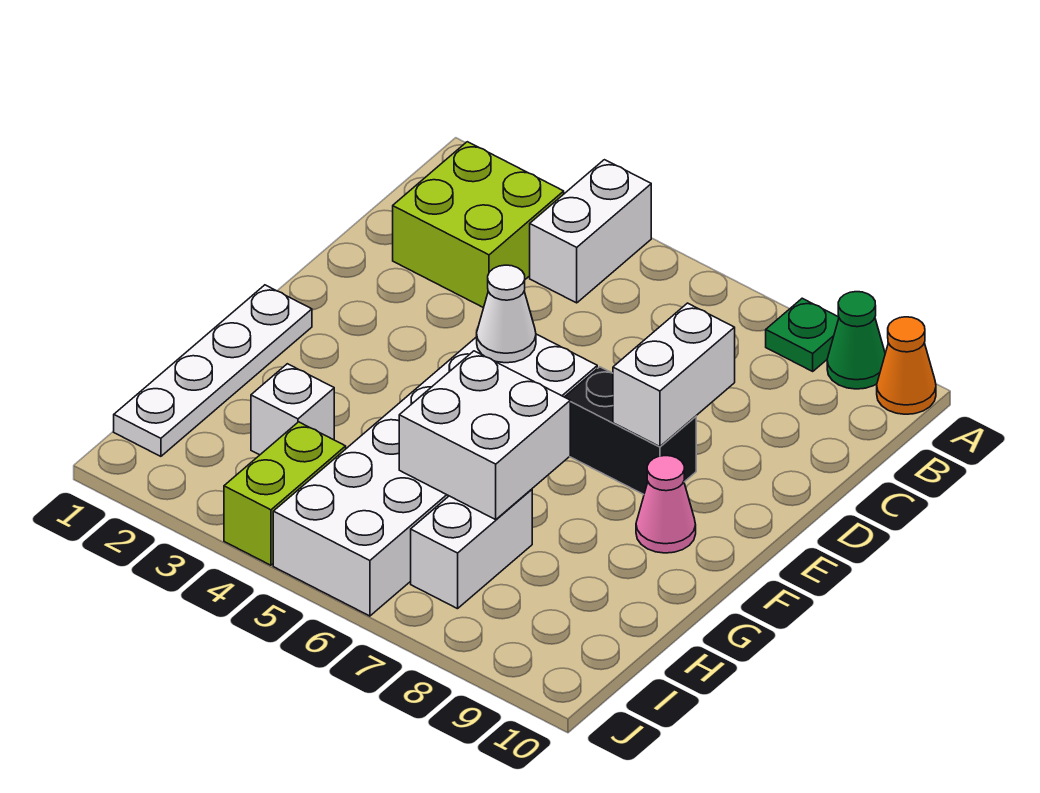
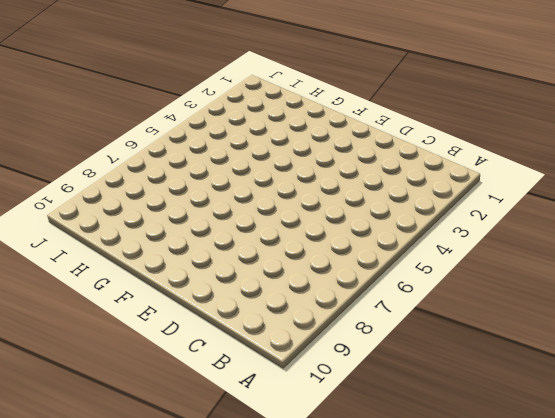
none -> white brick A4:B4 level 1
none -> green plate A8 level 1
none -> green cone A9 level 1

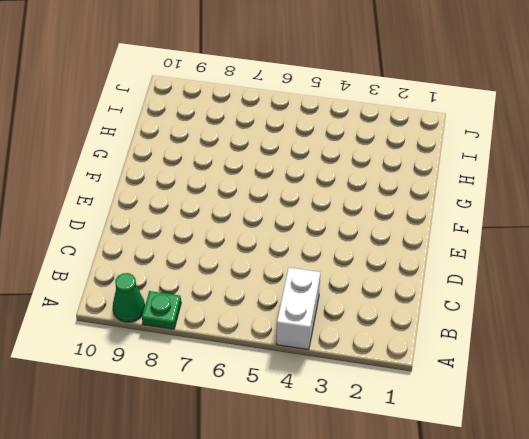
none -> orange cone A10 level 1
none -> lime brick B2:C3 level 1
none -> white brick E5:J6 level 1

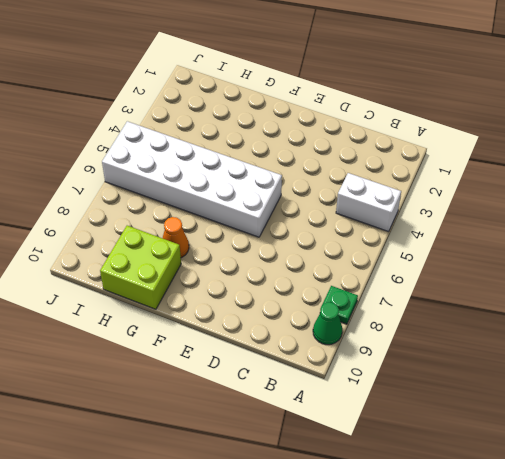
orange cone G8 level 1 -> orange cone A10 level 1
lime brick G9:H10 level 1 -> lime brick B2:C3 level 1
none -> black brick E7:E8 level 1
none -> white plate F1:I1 level 1
none -> pink cone F9 level 1

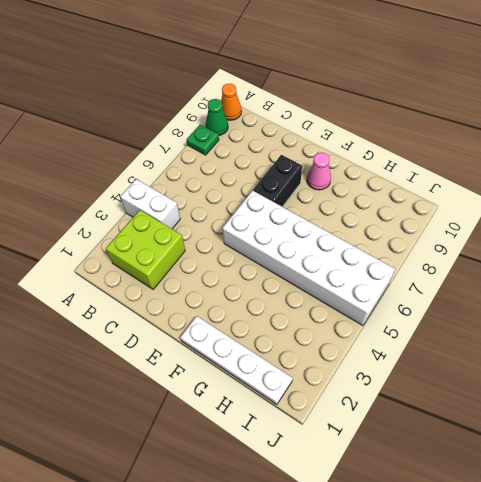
none -> white brick H3 level 1
none -> white brick H7:I7 level 1
none -> lime brick I4:J4 level 1

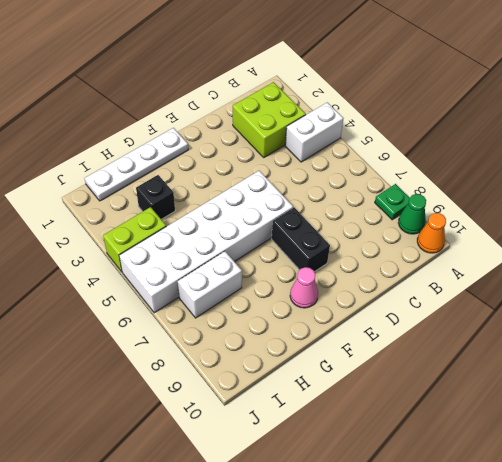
black brick H3 level 1 -> white brick H3 level 1
none -> white brick D8:E8 level 2
none -> white cone E5 level 2
none -> white brick G6:H7 level 2

